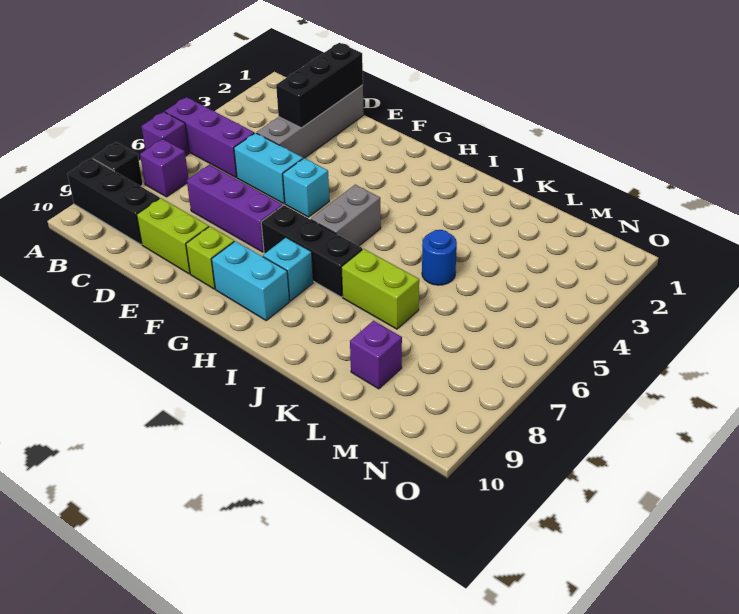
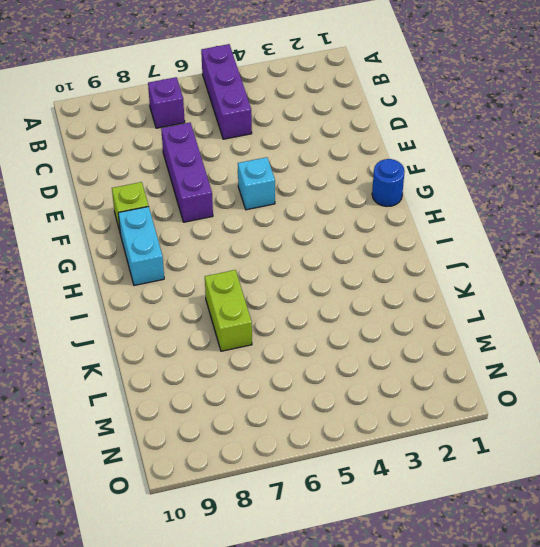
blue round brick G1 level 1 -> blue round brick K5 level 1
none -> purple brick A6 level 1
none -> black brick A8 level 1
none -> black brick A9:C9 level 1

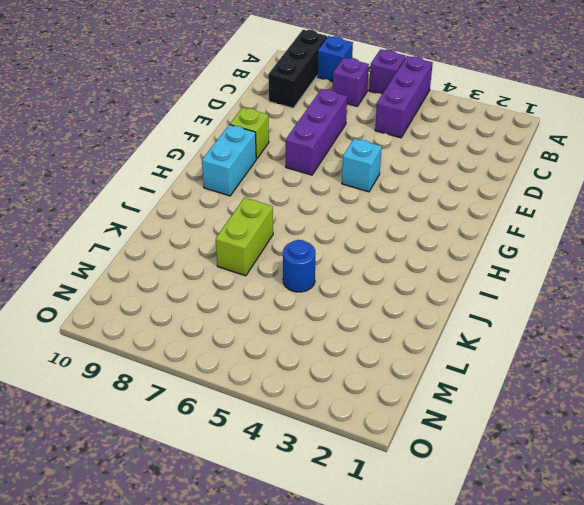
blue brick A8 level 1 -> black brick A8 level 1
none -> grey brick D1:D4 level 1
none -> cyan brick D5:E5 level 1
none -> lime brick D9:E9 level 1

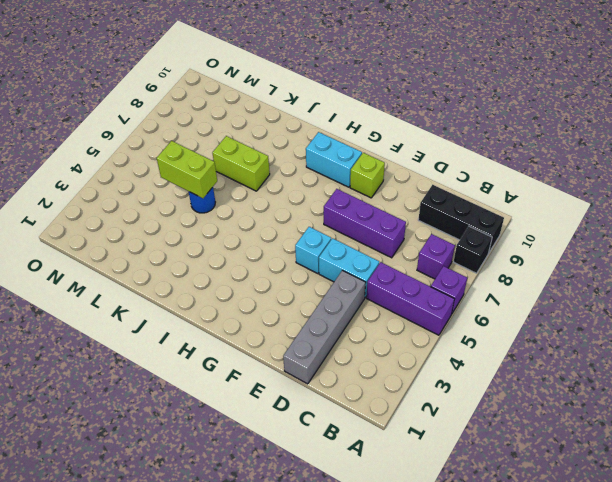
lime brick K5:L5 level 2 -> lime brick D9:E9 level 1
none -> black brick G7:I7 level 1
none -> grey brick H5:H6 level 1
none -> cyan brick H8 level 1

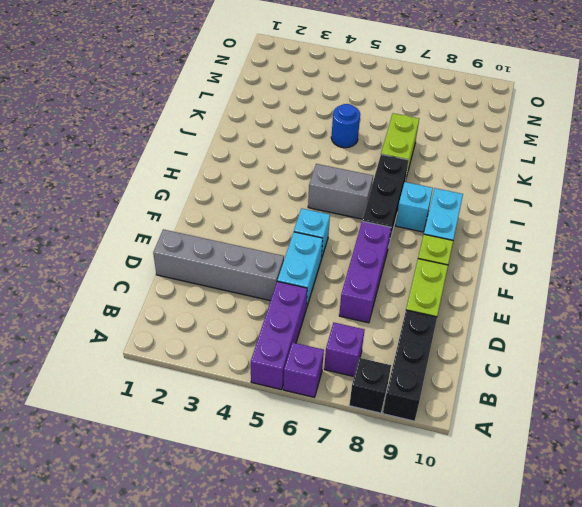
none -> purple brick L9 level 1
none -> black brick D1:D3 level 2

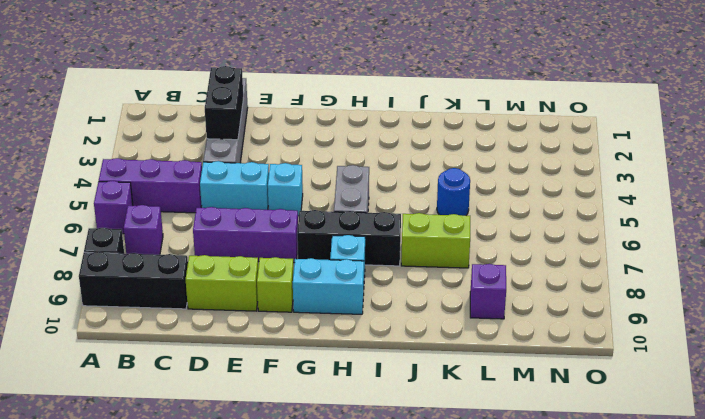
black brick D2:D3 level 2 -> black brick D1:D3 level 2

